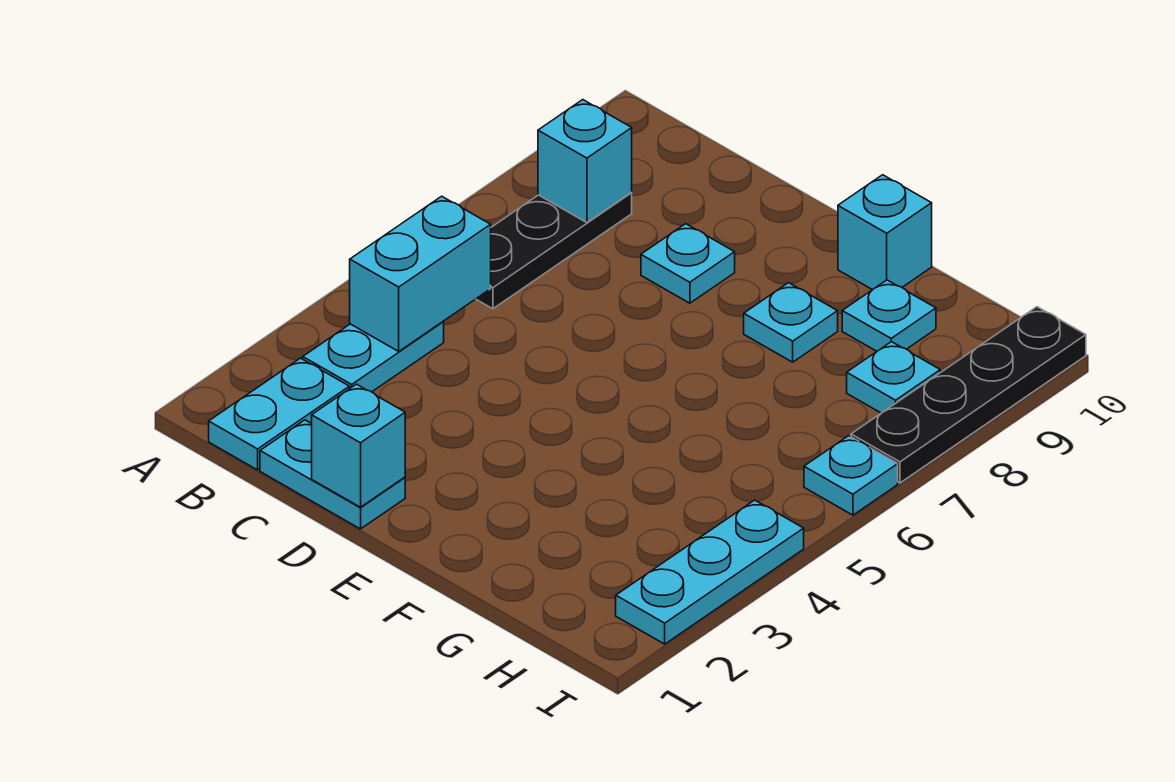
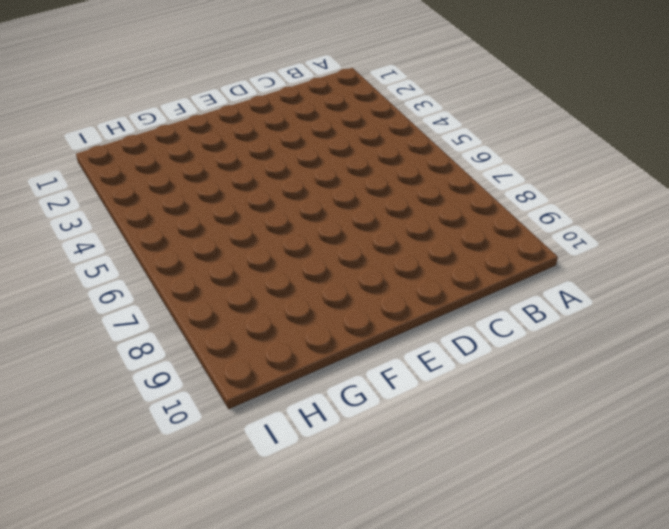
none -> cyan plate B1:B2 level 1
none -> cyan plate B3:B4 level 1
none -> black plate B6:B8 level 1

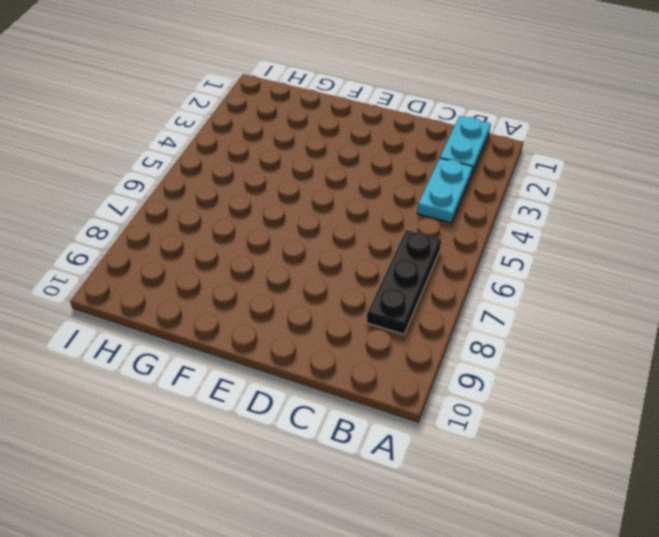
none -> cyan plate C1:D1 level 1
none -> cyan plate D8 level 1
none -> cyan plate F8 level 1

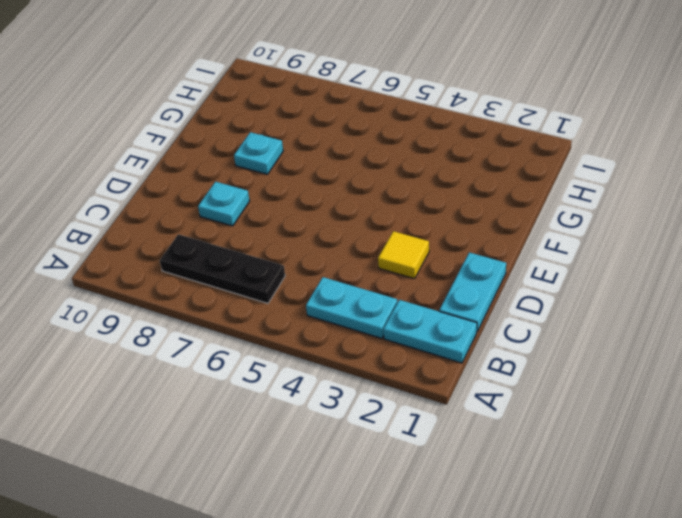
yellow tile D3 level 1 -> none
none -> cyan brick F10 level 1
none -> cyan plate G9 level 1
none -> cyan plate H8 level 1

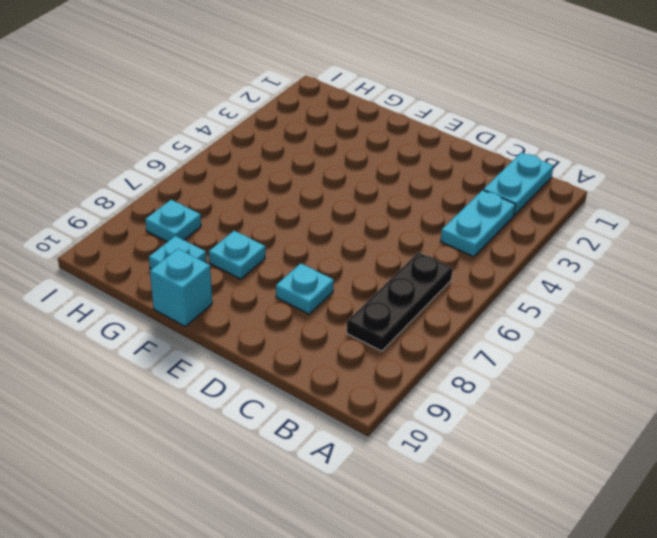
none -> cyan plate C1:D1 level 1
none -> cyan plate I2:I4 level 1
none -> cyan plate I6 level 1

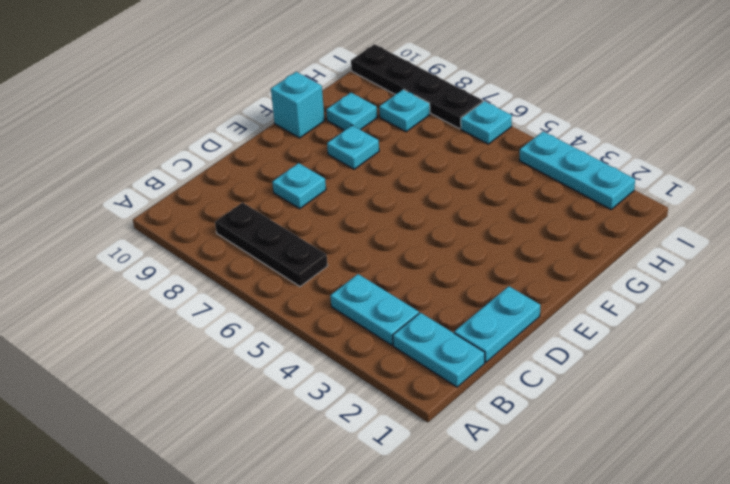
none -> cyan brick B4:B5 level 2
none -> cyan brick B8 level 2
none -> cyan brick D1 level 2

